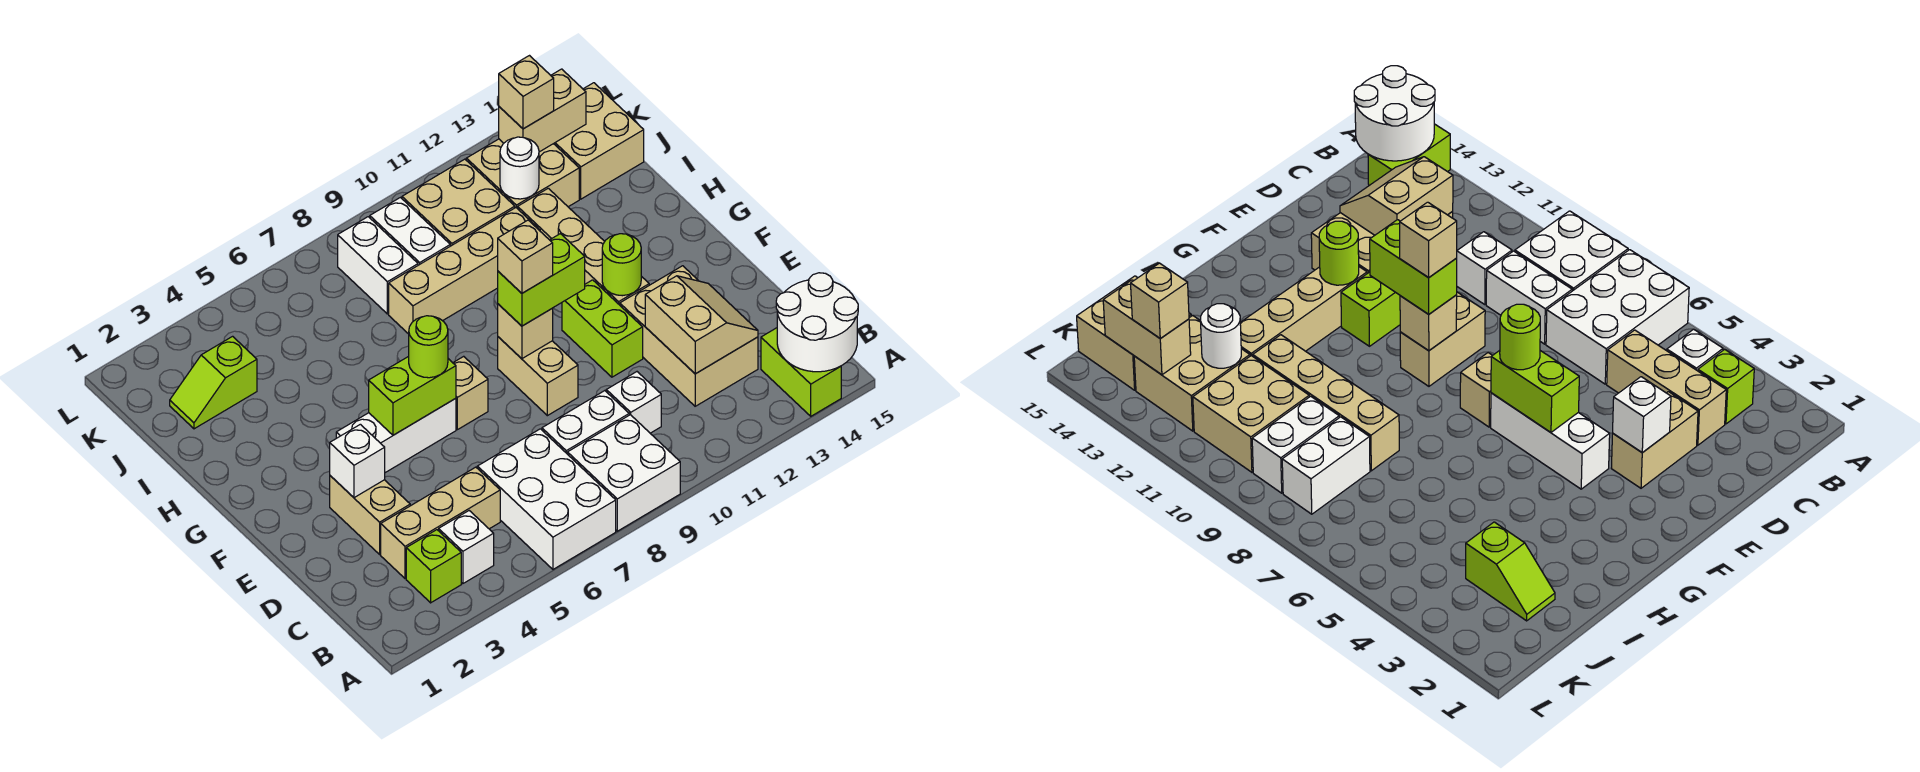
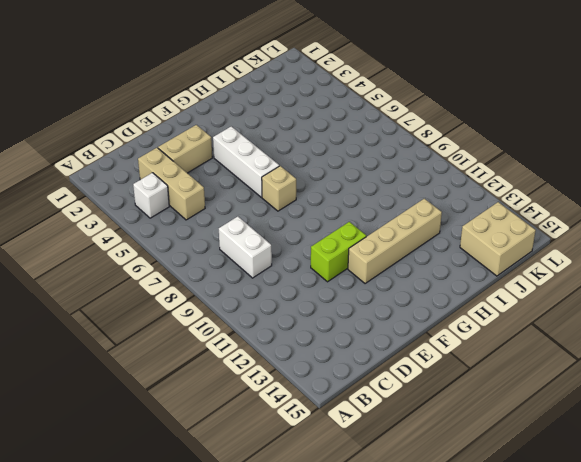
none -> white brick A6:C7 level 1
none -> white brick A8:B9 level 1
none -> lime brick A14:B14 level 1
none -> lime brick B3 level 1

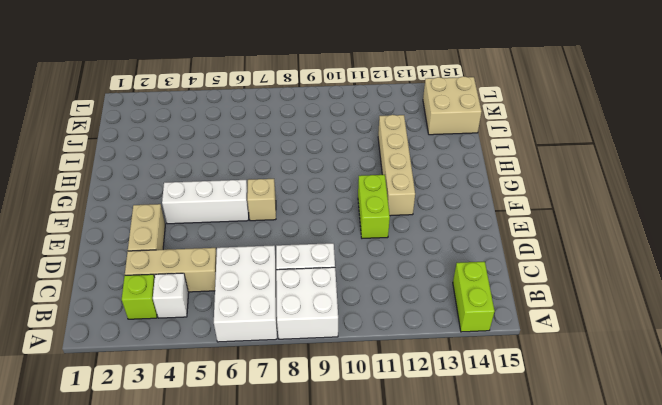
none -> white brick C10 level 1
none -> tan brick C12:E13 level 1
none -> tan brick E9:F9 level 1
none -> tan brick I8:I11 level 1

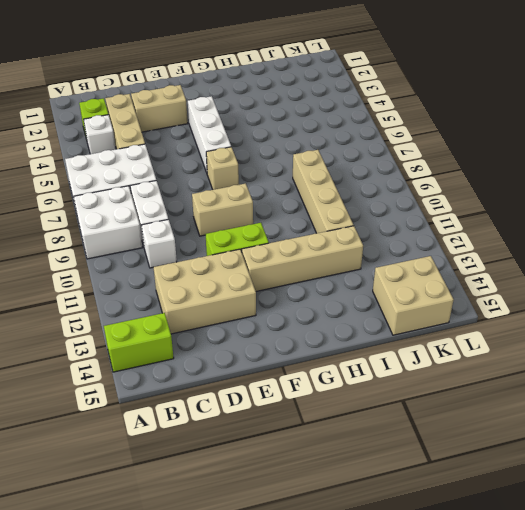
none -> lime slope J2:J3 level 1 top 3
none -> white brick J8:K8 level 1
none -> white brick J9:K9 level 1
none -> tan brick J10:K11 level 1

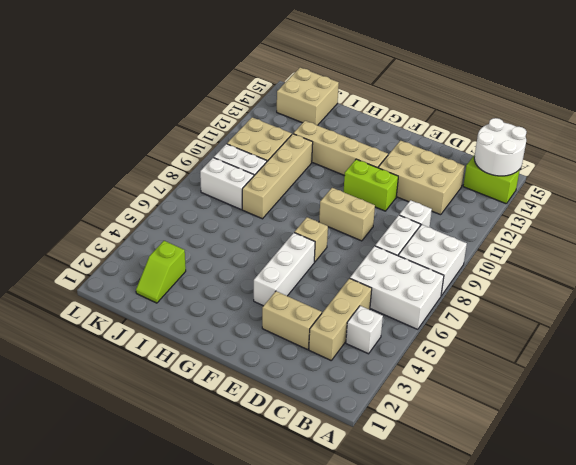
none -> lime brick B3 level 1
none -> tan brick J12:K13 level 1
none -> tan slope C12:D13 level 2 top 12
none -> white brick E3 level 2

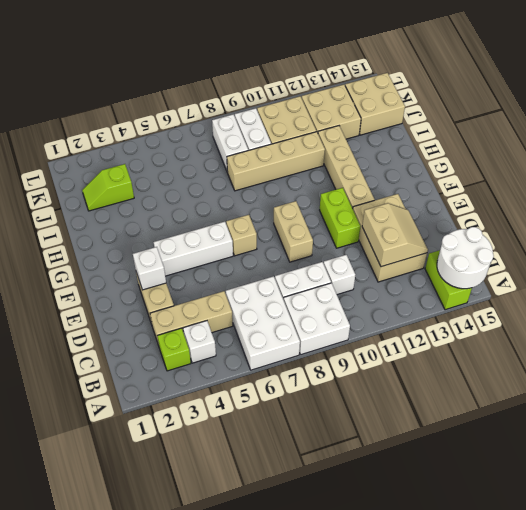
none -> lime brick F5:F6 level 2
none -> tan brick F9 level 2
none -> lime round brick F12 level 2
none -> white round brick J12 level 2

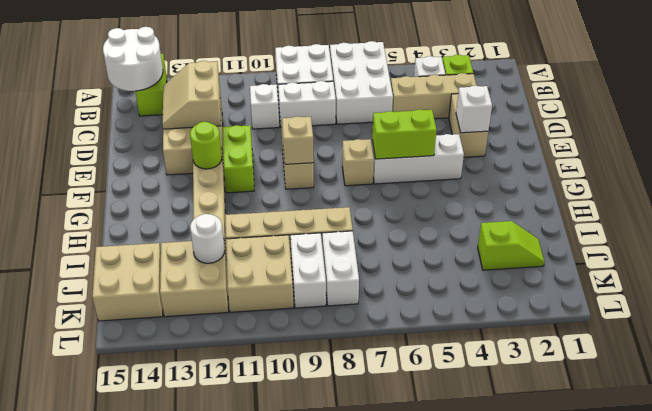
none -> tan brick K13:K14 level 2
none -> lime round brick F6 level 3
none -> lime brick F9:F10 level 3
none -> tan brick K13 level 3

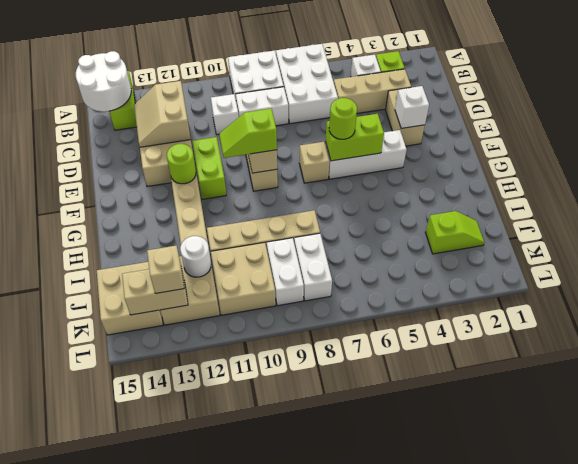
lime slope F9:F10 level 3 top 9 -> lime brick F9:F10 level 3
none -> tan brick F9 level 4

